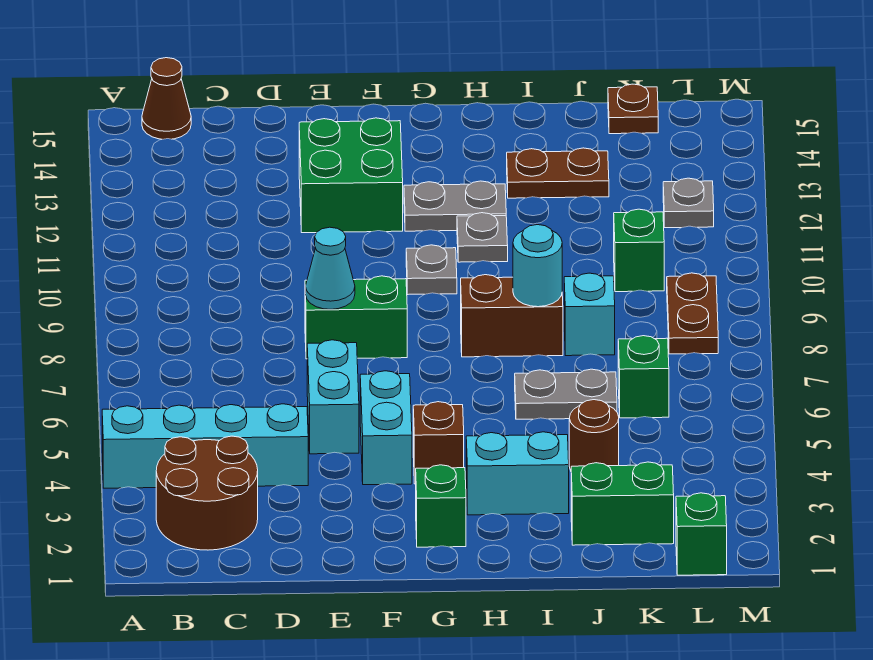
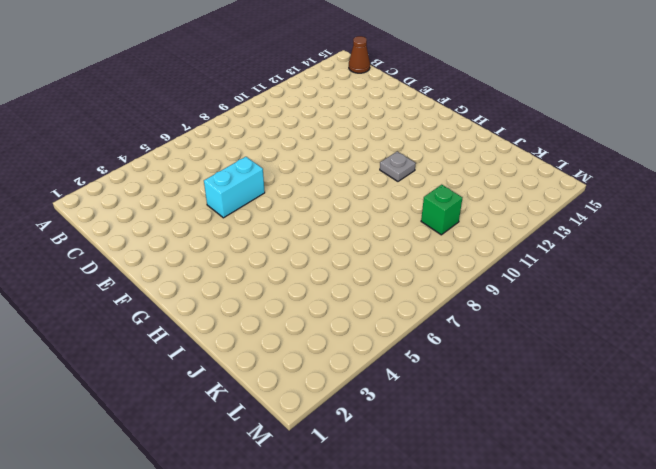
none -> cyan brick A4:D4 level 1
none -> brown round brick B2:C3 level 1
none -> green brick E8:F8 level 1

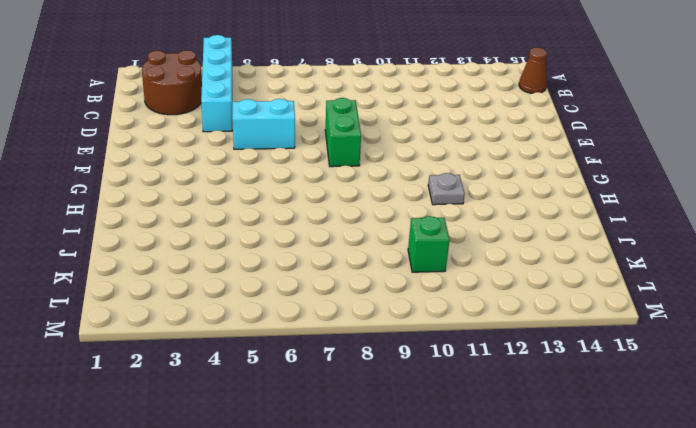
none -> green brick E12:F13 level 1
none -> cyan brick F4:F5 level 1
none -> green brick G2 level 1

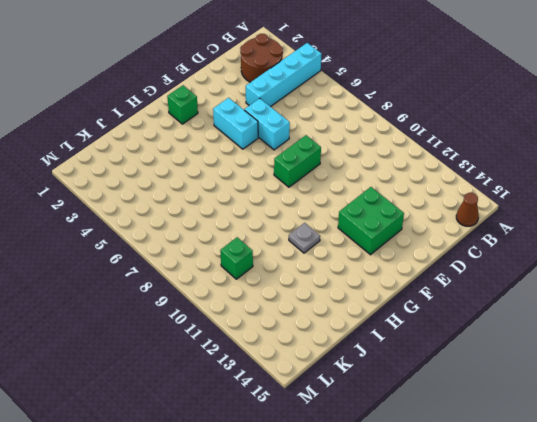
none -> brown brick G4 level 1
none -> grey plate G10 level 1
none -> grey plate G12:H12 level 1

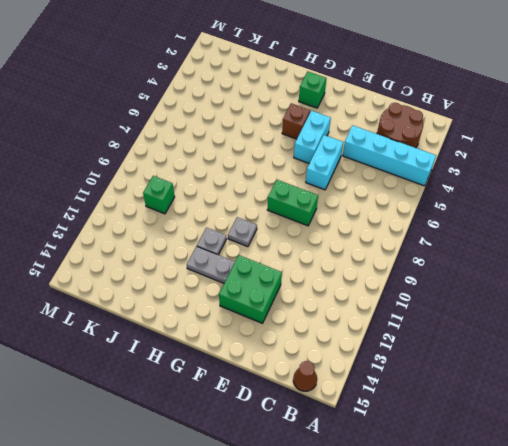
none -> cyan brick H3:I3 level 1
none -> brown brick H8:I8 level 1
none -> grey plate I6:J6 level 1

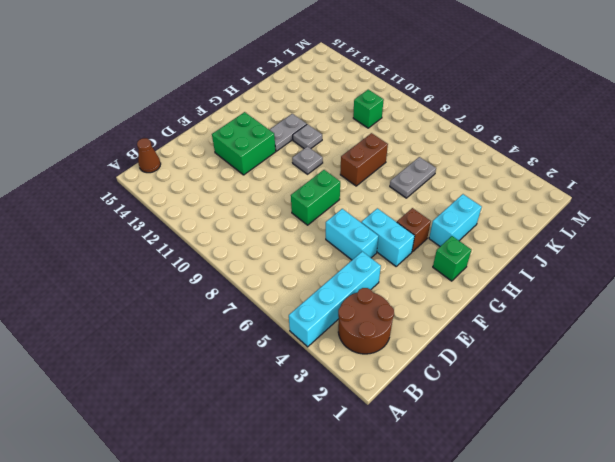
none -> brown plate I13:J13 level 1
none -> green brick J2:K2 level 1
none -> brown round brick J4 level 1

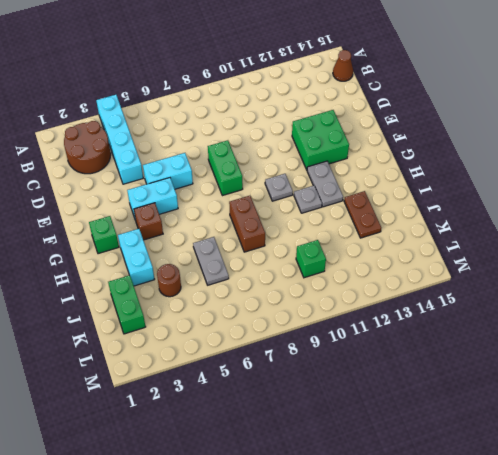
none -> cyan brick J8 level 1
none -> green brick K6 level 1
none -> brown plate K15 level 1

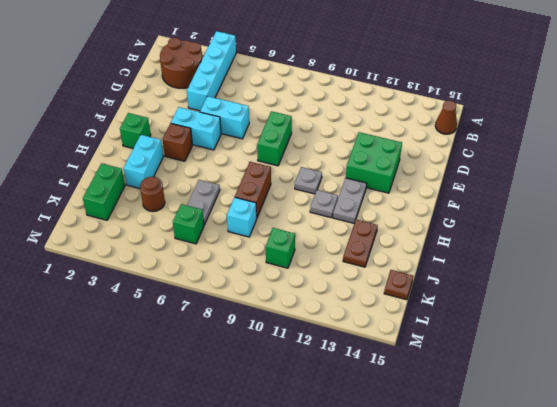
none -> green brick L1 level 1
none -> brown plate L8:L9 level 1
none -> grey plate L12 level 1

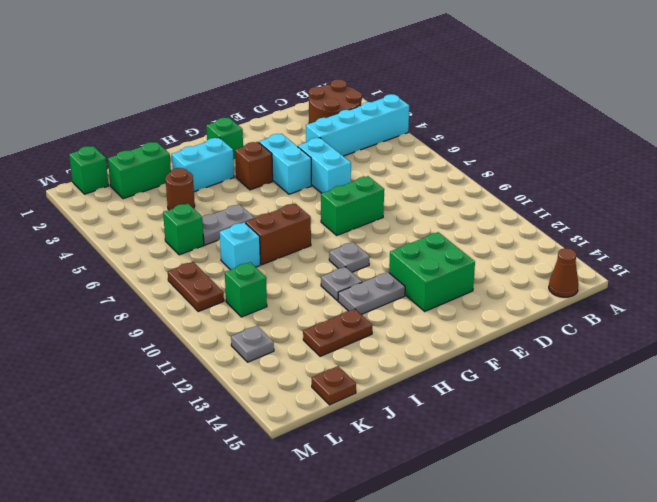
none -> cyan cone E8 level 2
none -> cyan round brick I8 level 2

